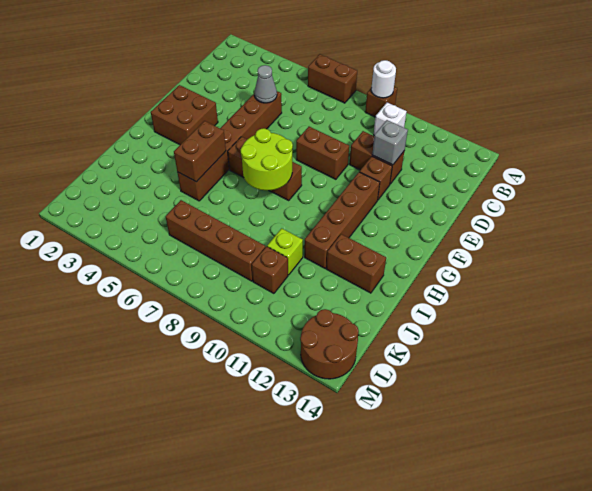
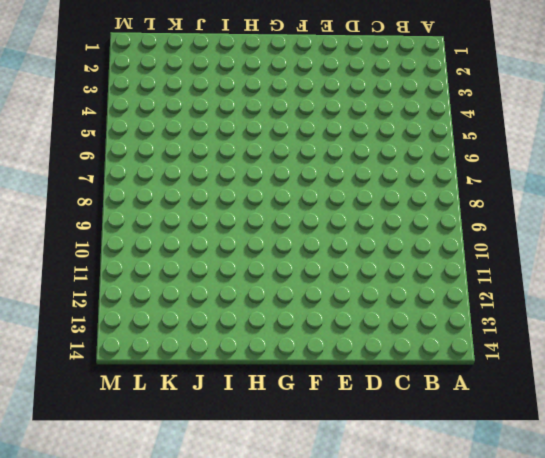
none -> brown brick A6:A7 level 1
none -> brown brick A9 level 1
none -> white brick B10 level 1

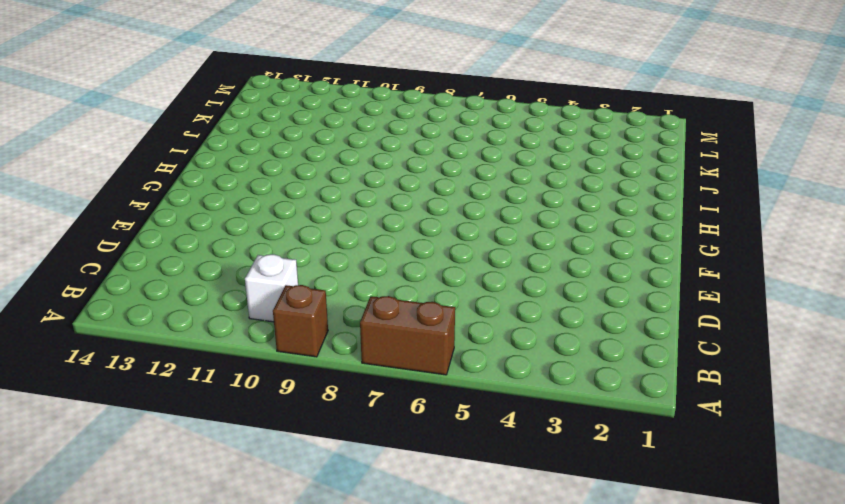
none -> brown brick D5:I5 level 1
none -> brown brick D10:D11 level 1
none -> brown brick E8:E9 level 1

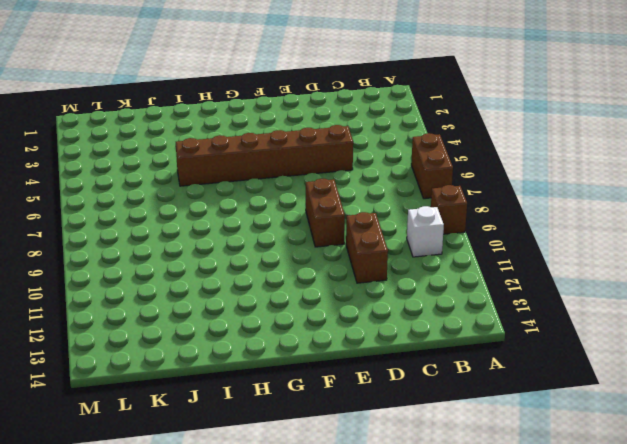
none -> brown brick E11 level 1
none -> brown brick F2:G3 level 1
none -> brown brick F11:I11 level 1

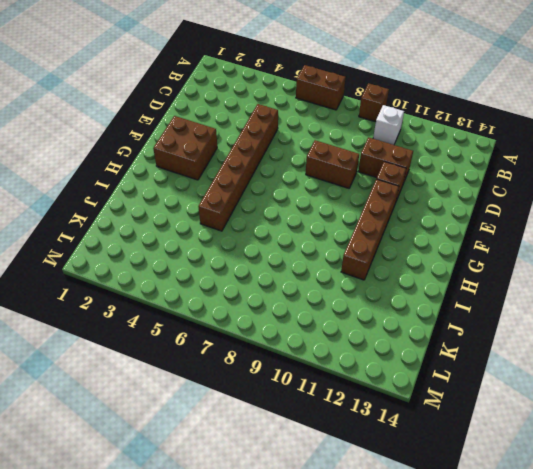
none -> brown brick G6:G8 level 1
none -> brown brick I12:I13 level 1
none -> lime brick J10 level 1

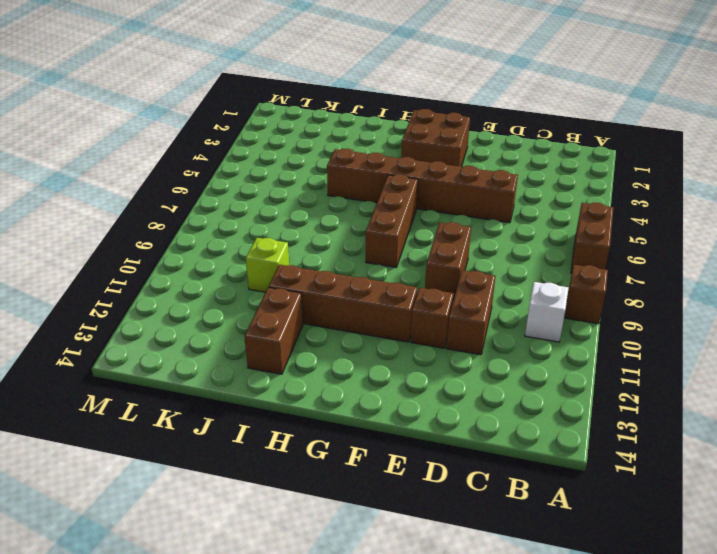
none -> brown brick K6:K9 level 1
none -> brown brick K10 level 1
none -> brown round brick L13:M14 level 1

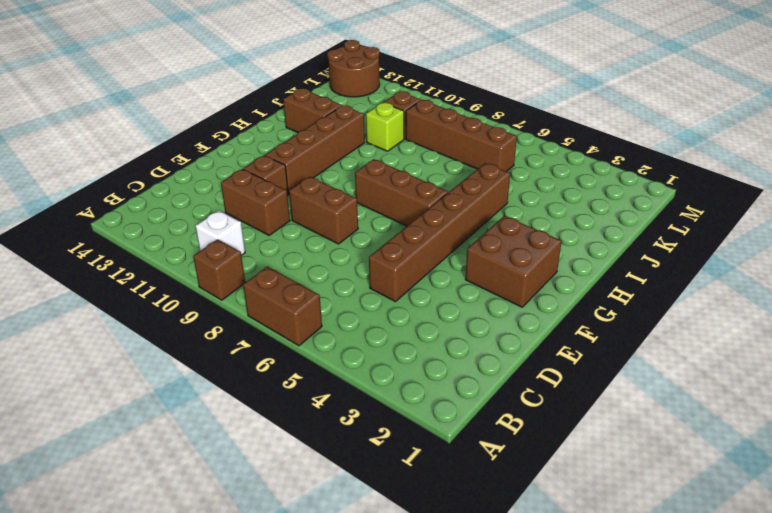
none -> white round brick A9 level 2
none -> grey cone D5 level 2
none -> grey brick D11 level 2

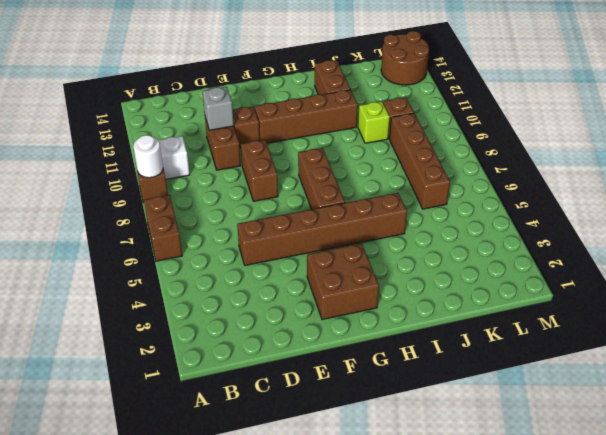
none -> grey cone D5 level 2
none -> lime round brick G7:H8 level 2
none -> brown brick H5:I5 level 2

